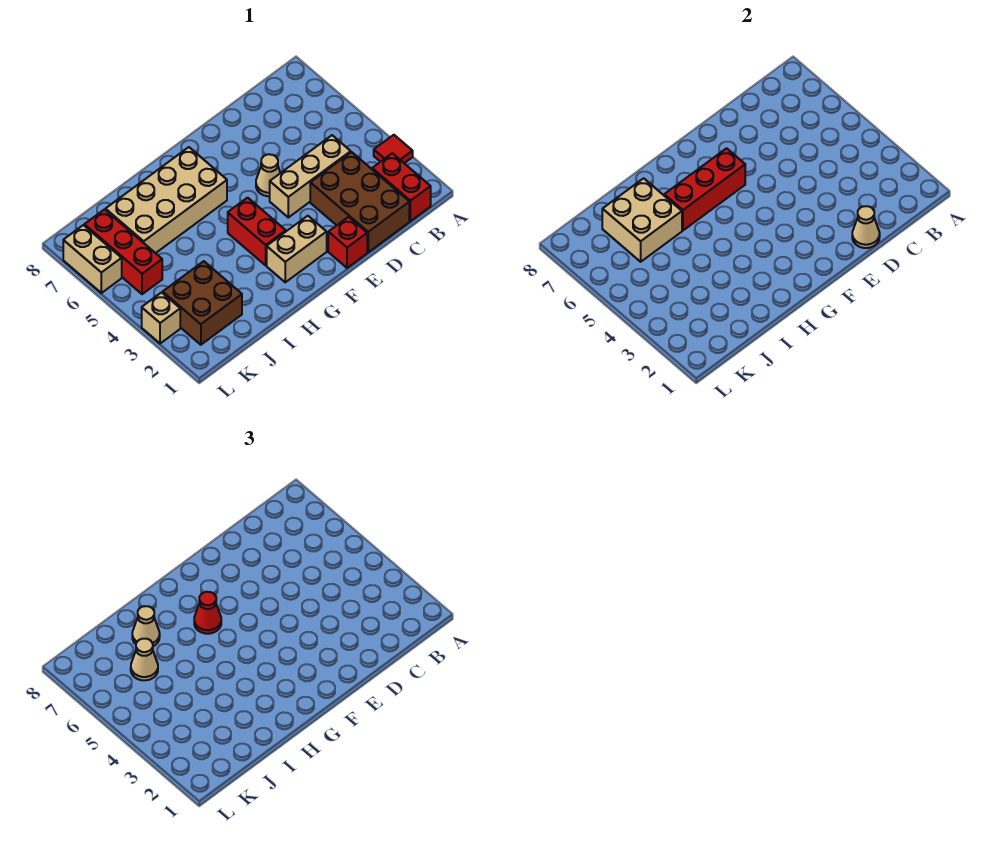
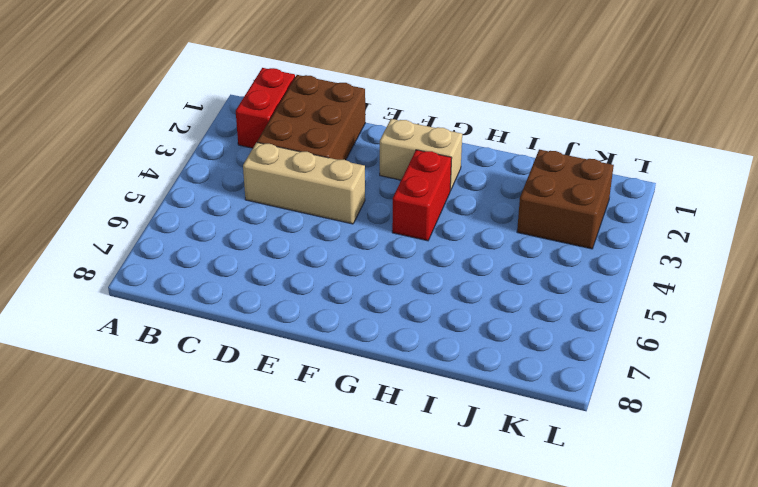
none -> red tile A3 level 1
none -> red brick E1 level 1
none -> tan cone E5 level 1

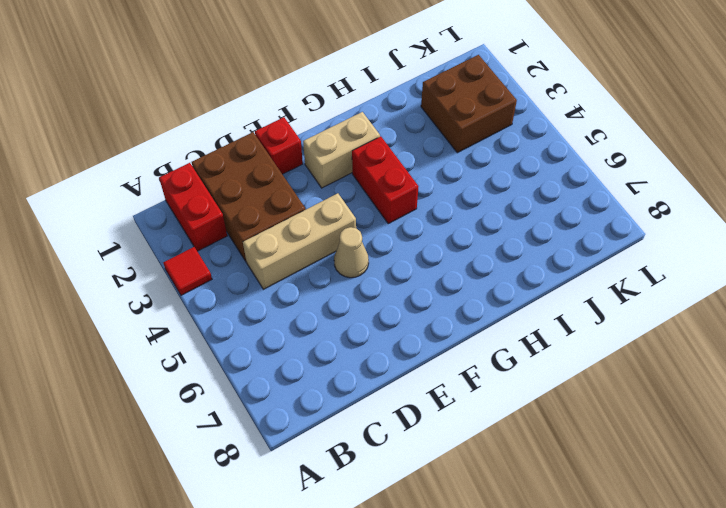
none -> tan brick G6:J7 level 1
none -> red brick K5:K7 level 1
none -> tan brick L3 level 1

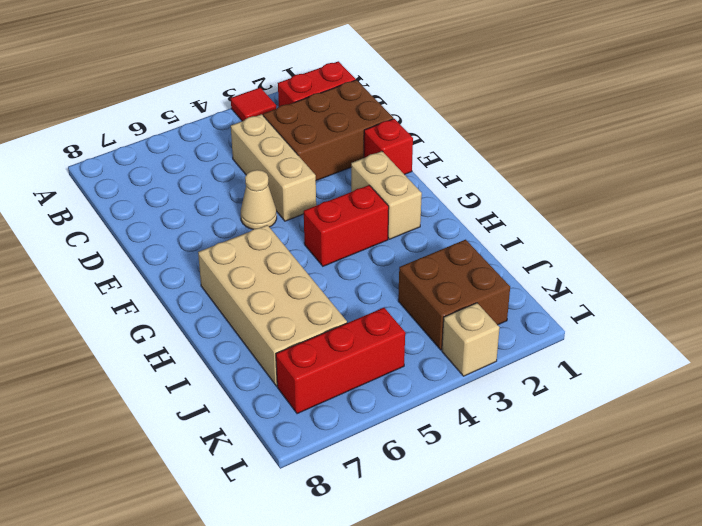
none -> tan brick L6:L7 level 1
none -> tan cone D1 level 2
none -> red brick F6:H6 level 2

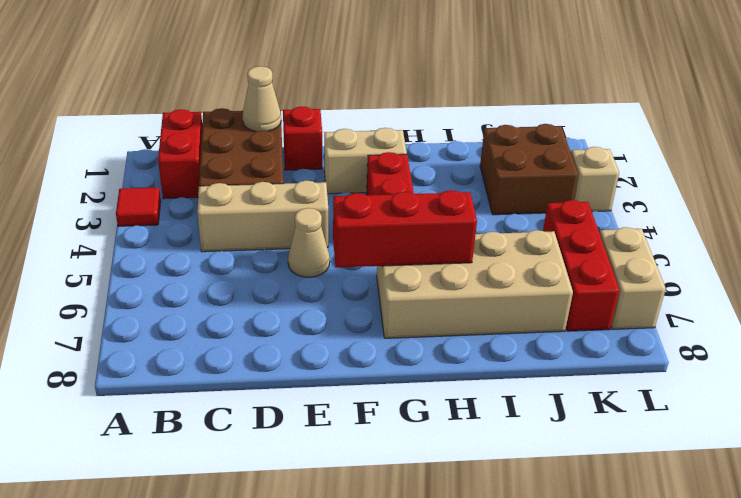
none -> tan brick I6:J7 level 2
none -> red cone G6 level 3
none -> tan cone I7 level 3

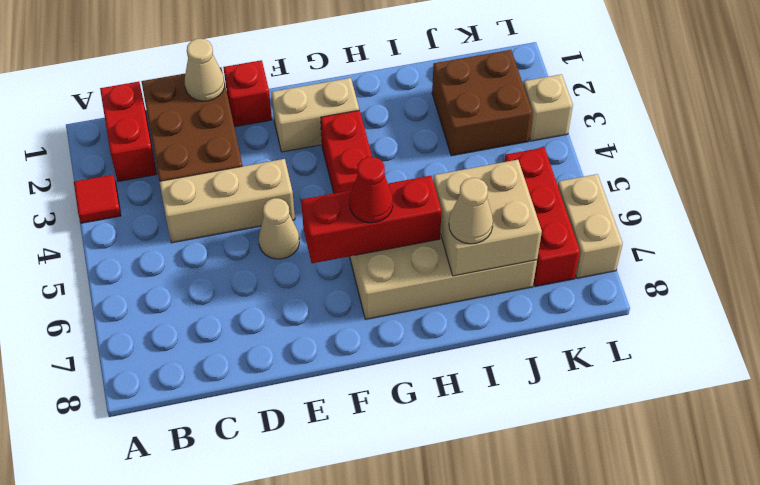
none -> tan cone J6 level 3

